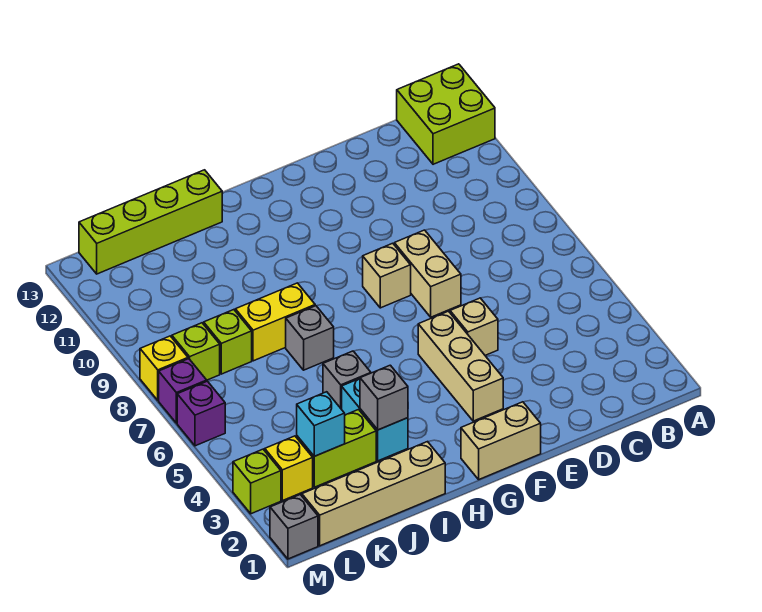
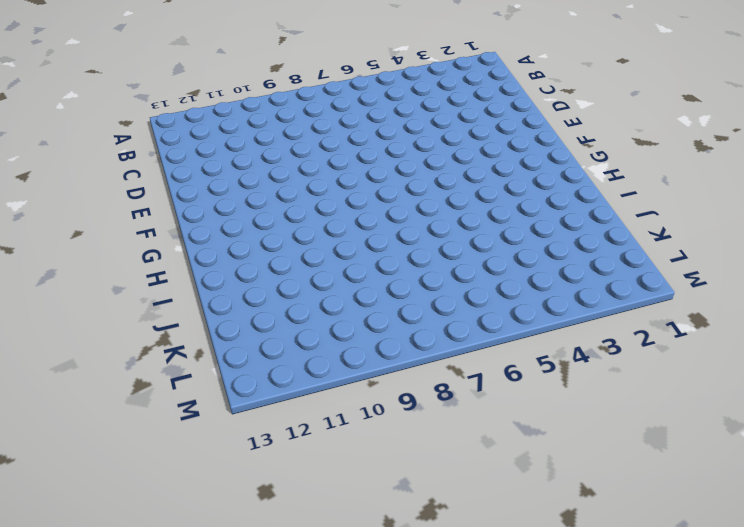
none -> lime brick A12:B13 level 1
none -> tan brick E5 level 1
none -> tan brick E7:E8 level 1

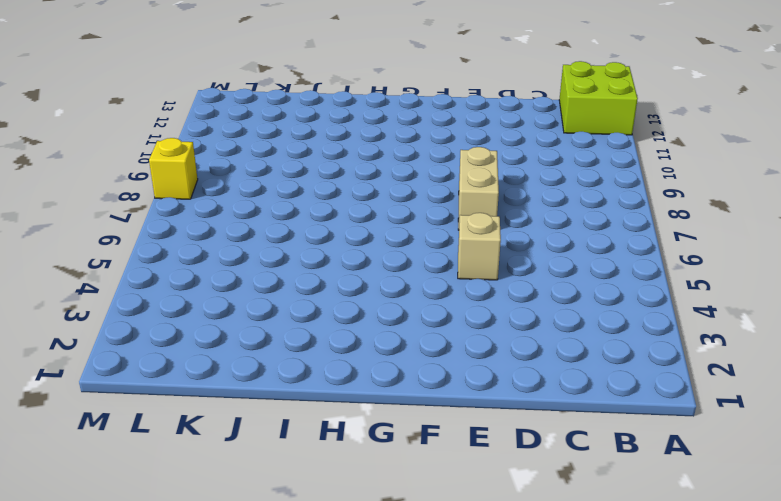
none -> tan brick F1:G1 level 1
none -> tan brick F3:F5 level 1
none -> tan brick F8 level 1

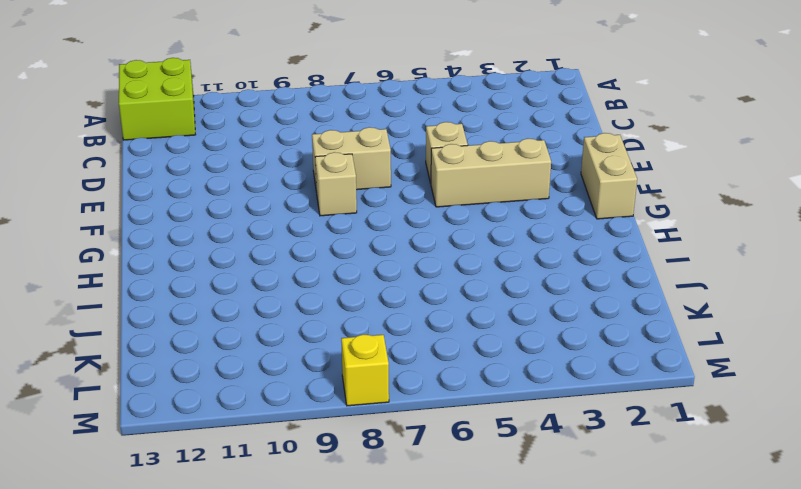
none -> tan brick I1:L1 level 1
none -> cyan brick I3:I4 level 1
none -> grey brick I5 level 1

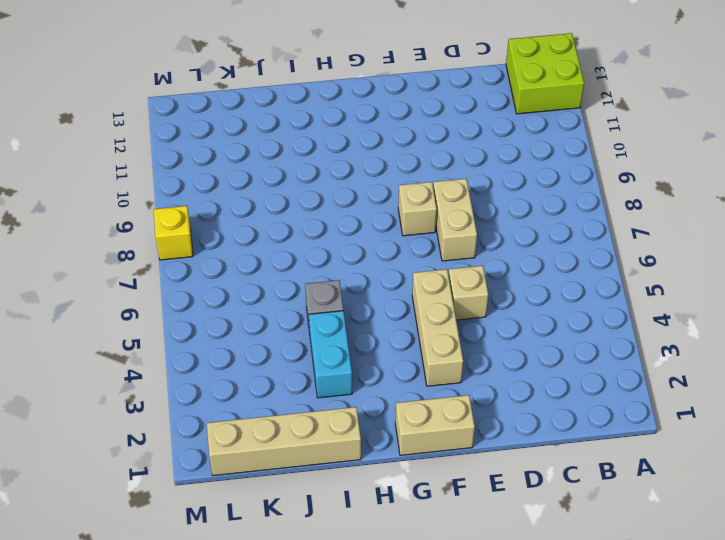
none -> grey brick I7 level 1
none -> yellow brick I8:J8 level 1
none -> lime brick I13:L13 level 1

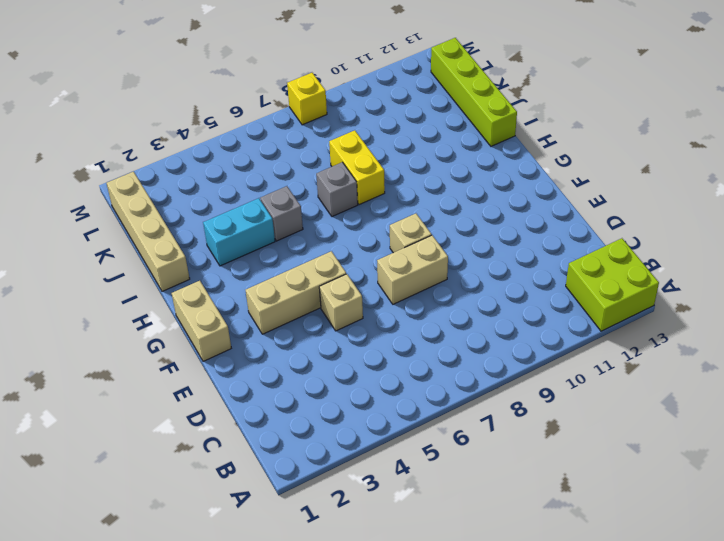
none -> lime brick J3:K3 level 1
none -> lime brick K8 level 1
none -> yellow brick L3 level 1

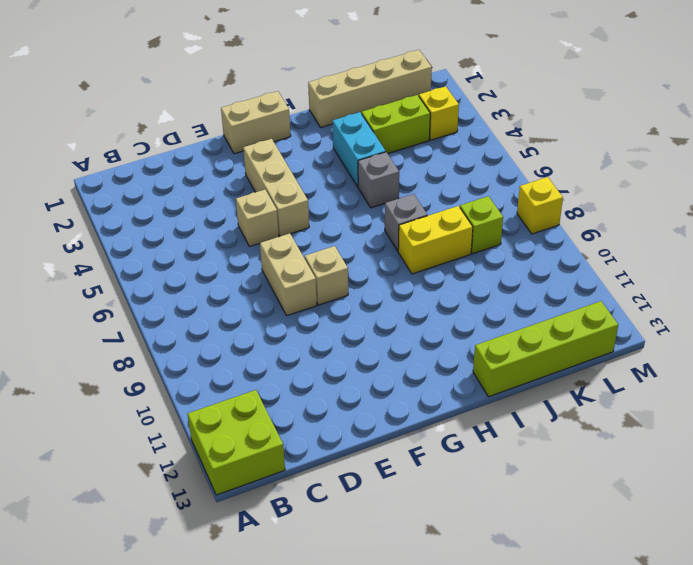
none -> lime brick L8 level 1
none -> grey brick M1 level 1
none -> lime brick M3 level 1

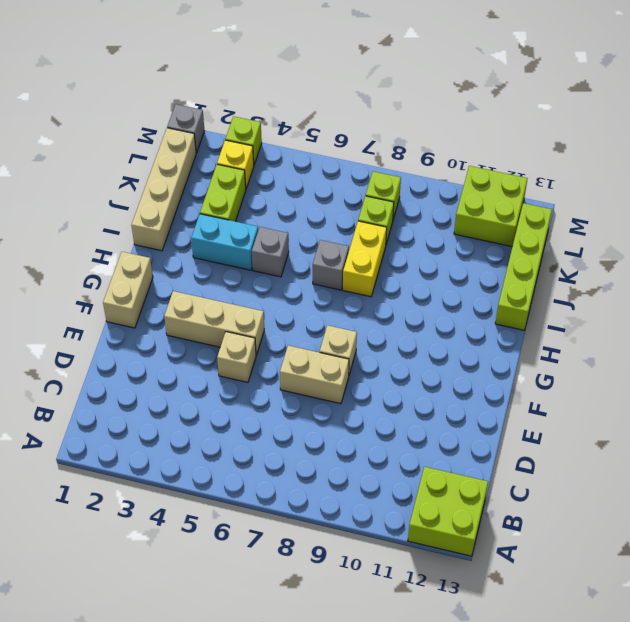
lime brick L11:M12 level 1 -> none
none -> purple brick M6 level 1
none -> purple brick M7 level 1
none -> yellow brick M8 level 1

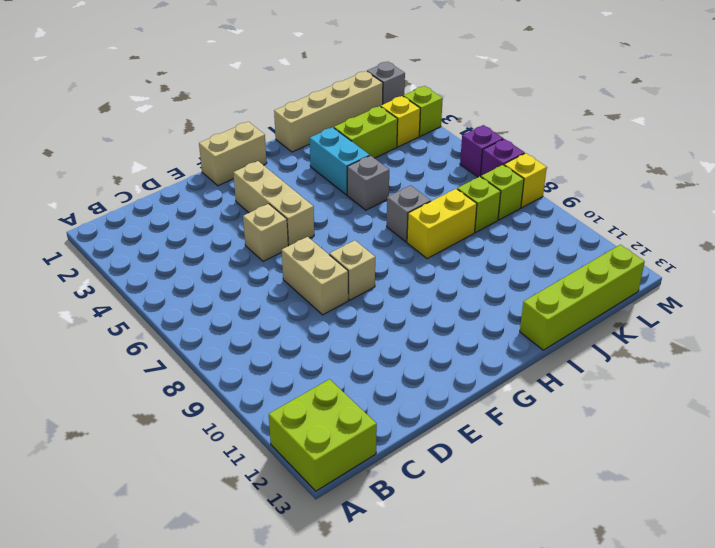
none -> grey brick I3 level 2
none -> cyan brick K3 level 2

